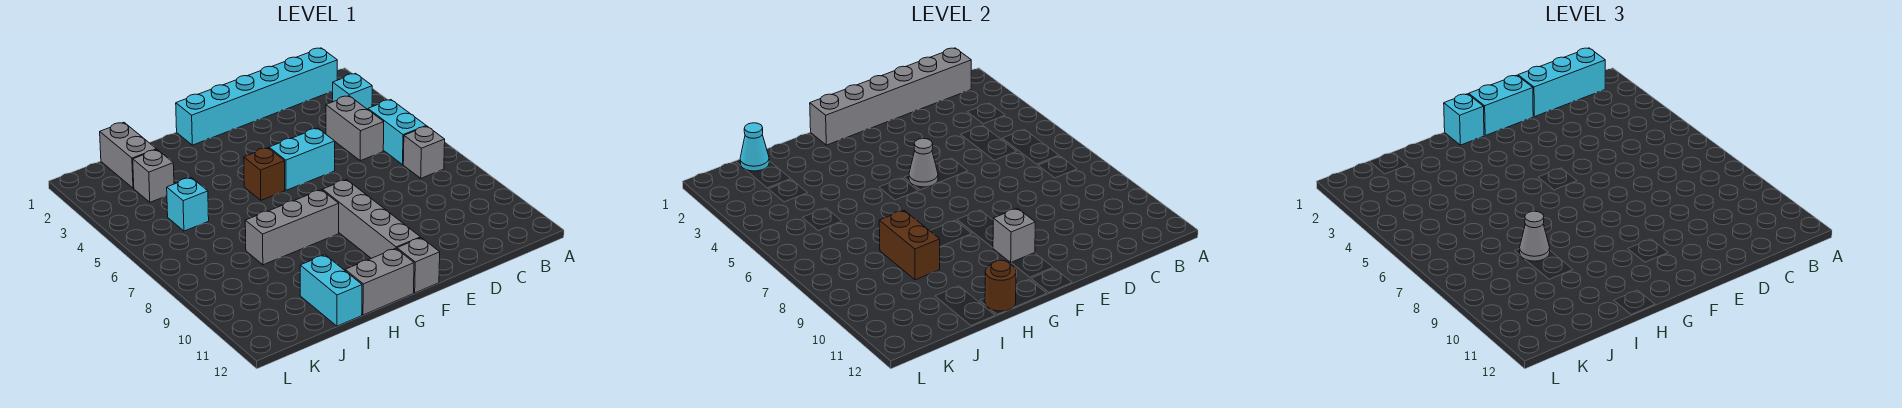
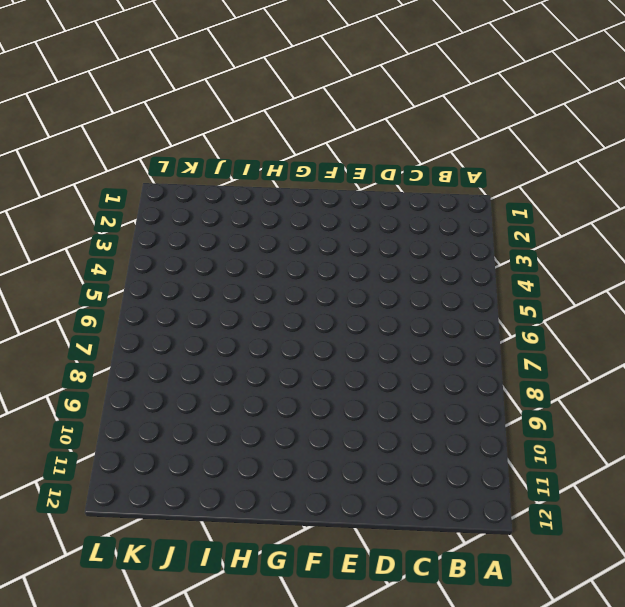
none -> cyan brick B1:G1 level 1
none -> cyan brick B3 level 1
none -> cyan brick B5:B6 level 1

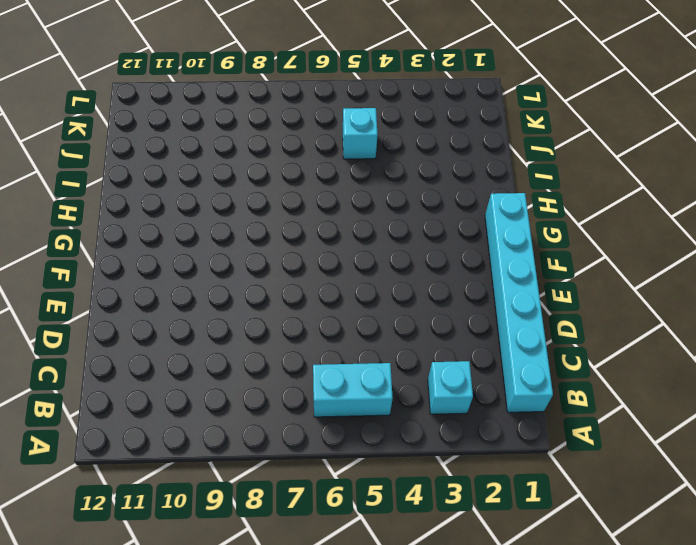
none -> grey brick B7 level 1
none -> grey brick C4:C5 level 1
none -> cyan brick E5:F5 level 1

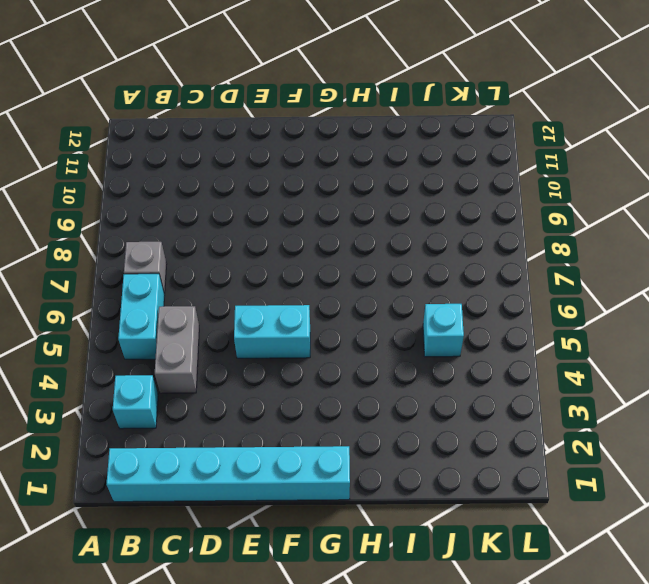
none -> grey brick F8:F11 level 1
none -> grey brick F12 level 1
none -> brown brick G5 level 1

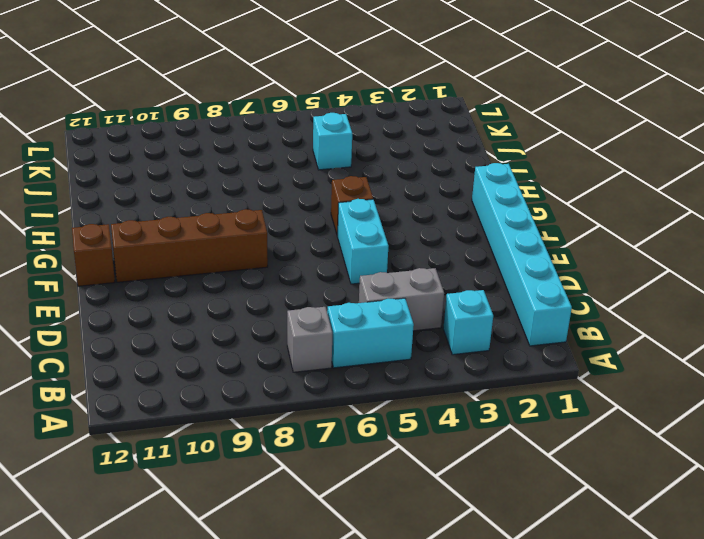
brown brick F8:F11 level 1 -> grey brick F8:F11 level 1
brown brick F12 level 1 -> grey brick F12 level 1
none -> grey brick G8:I8 level 1
none -> grey brick G12:H12 level 1
none -> cyan brick I11:I12 level 1

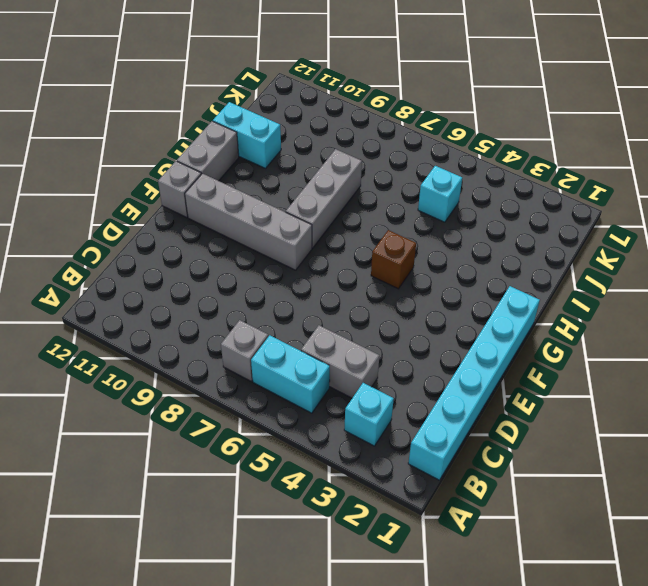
none -> cyan brick E5:F5 level 1
none -> grey brick J1:J2 level 1
none -> grey brick J3 level 1

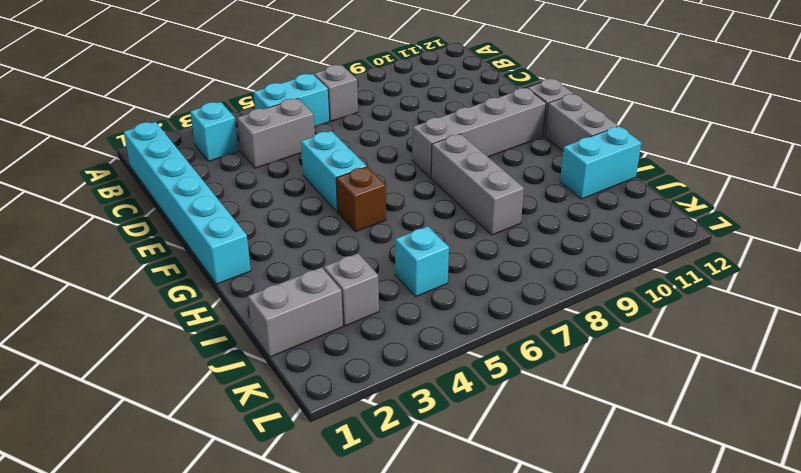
none -> grey brick B1:G1 level 2
none -> grey cone F5 level 2
none -> grey brick F10 level 2

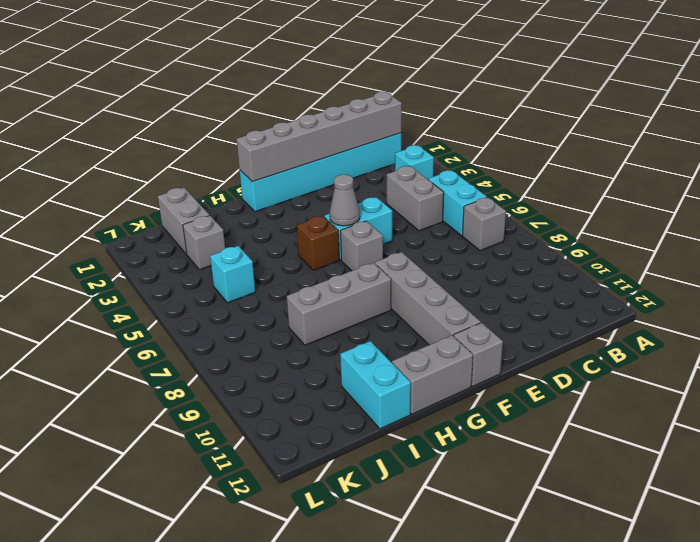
grey brick F6 level 1 -> grey brick F10 level 2
none -> brown round brick H12 level 2
none -> brown brick I8:I9 level 2
none -> cyan cone J1 level 2

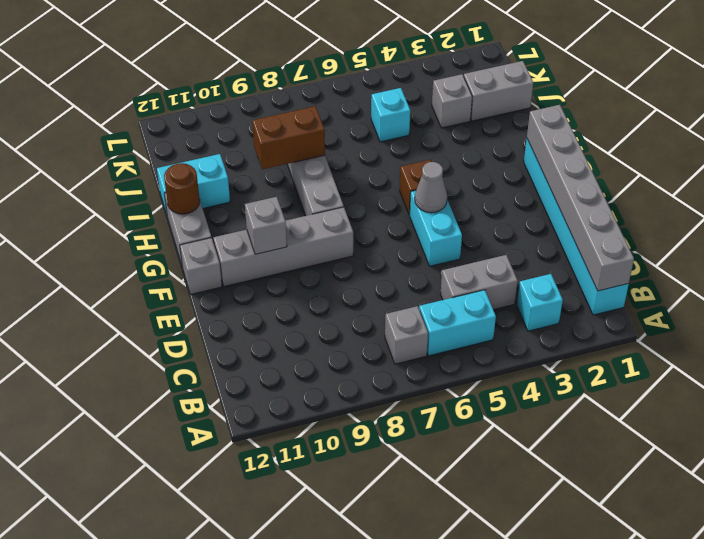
none -> cyan cone J1 level 2
none -> cyan brick B1:D1 level 3
none -> cyan brick E1:F1 level 3

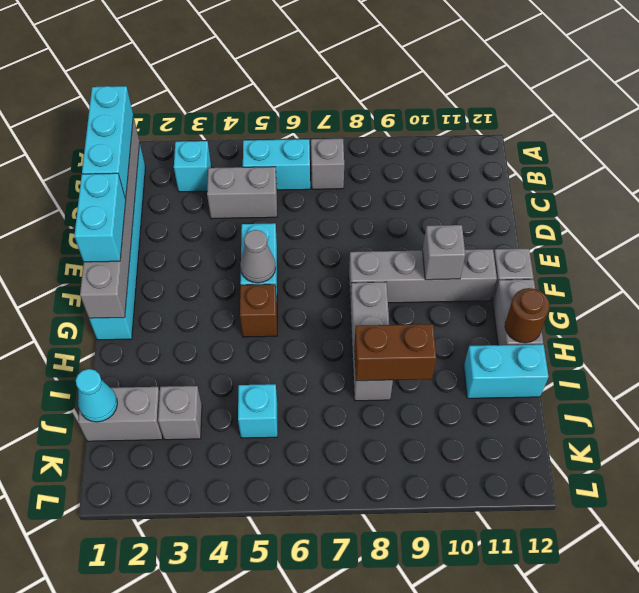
none -> cyan brick G1 level 3
none -> grey cone I8 level 3

